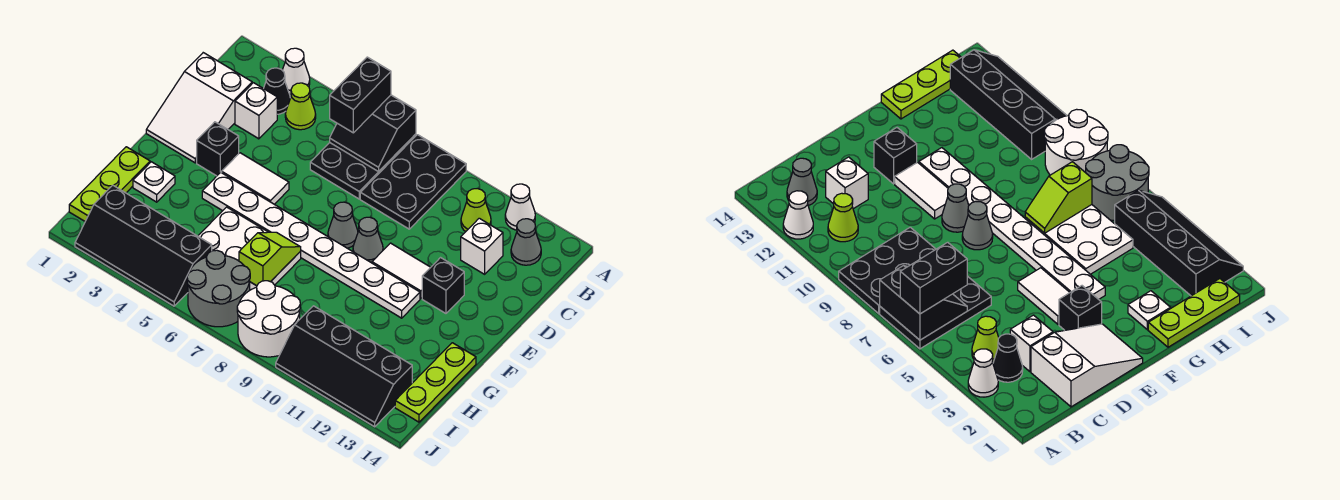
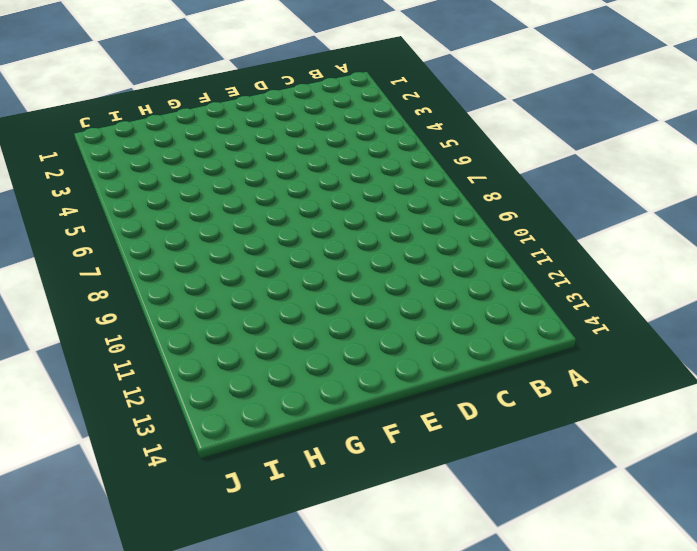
none -> white cone A3 level 1
none -> black plate A6:C7 level 1
none -> black plate A8:C9 level 1

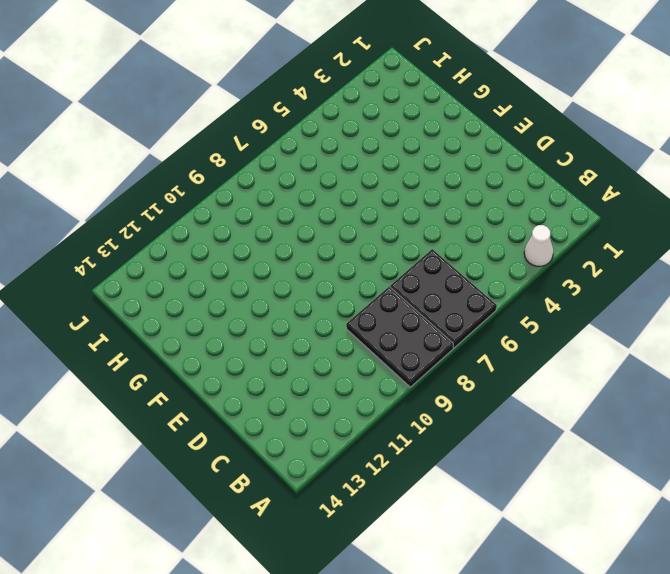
none -> white cone A12 level 1
none -> black cone B3 level 1
none -> lime cone B4 level 1

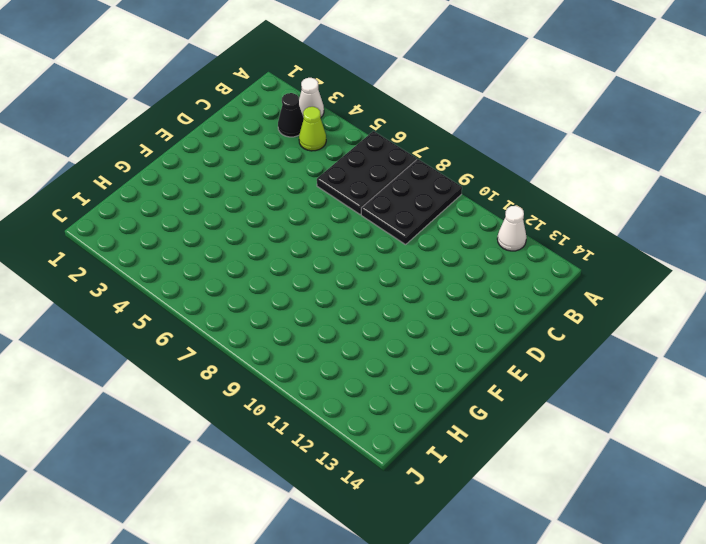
none -> lime cone B11 level 1
none -> grey cone B13 level 1
none -> white slope C1:E2 level 1 top C

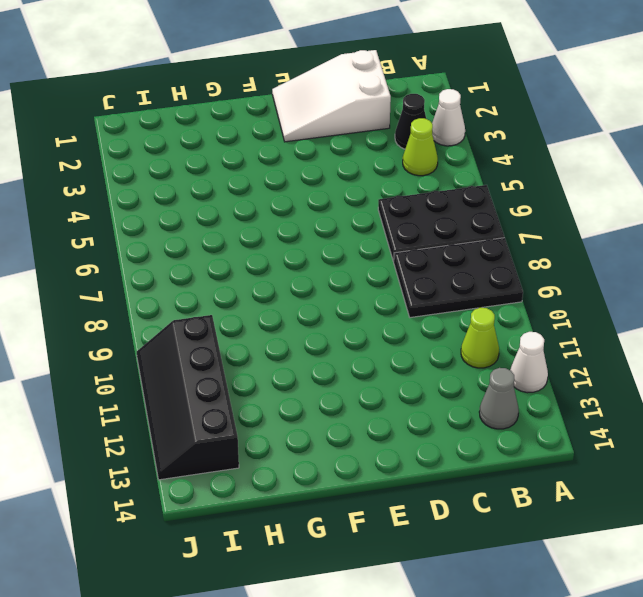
none -> white brick C3 level 1
none -> white brick C12 level 1
none -> black brick E3 level 1

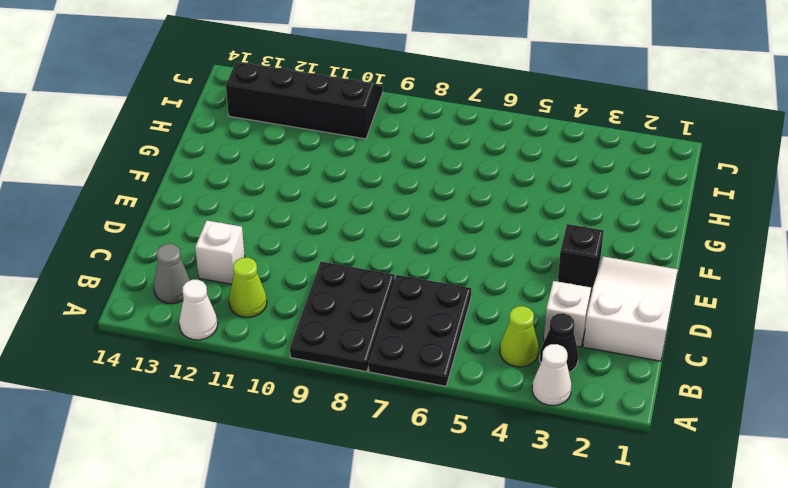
none -> white tile E4:E5 level 1
none -> grey cone E8 level 1
none -> grey cone E9 level 1

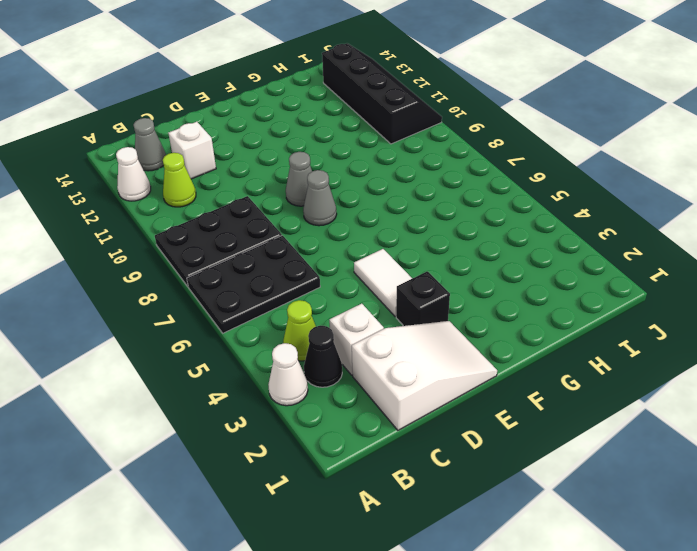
none -> white tile E10:E11 level 1
none -> black brick E12 level 1
none -> white plate F4:F11 level 1

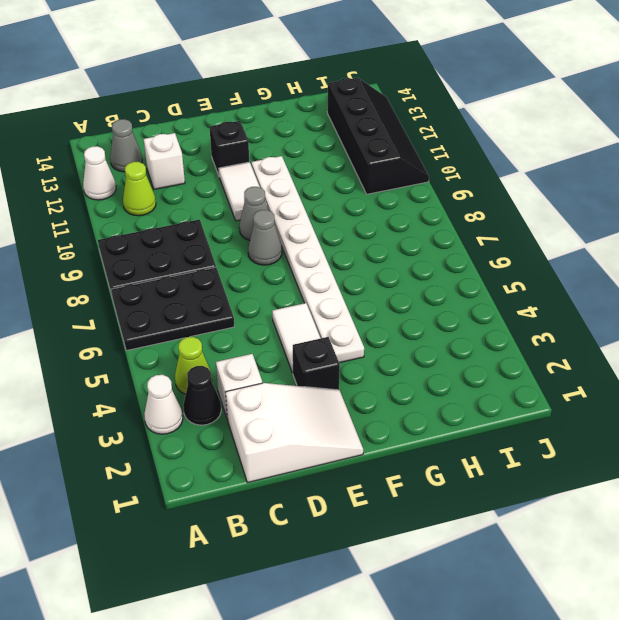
none -> lime plate G1:I1 level 1
none -> white plate G2 level 1
none -> white plate G5:H7 level 1

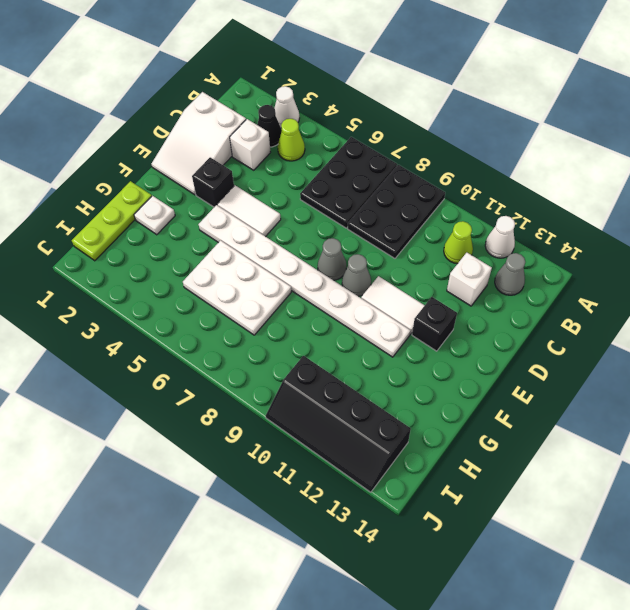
none -> lime plate G14:I14 level 1
none -> black slope I2:J5 level 1 top I
none -> grey round brick I6:J7 level 1

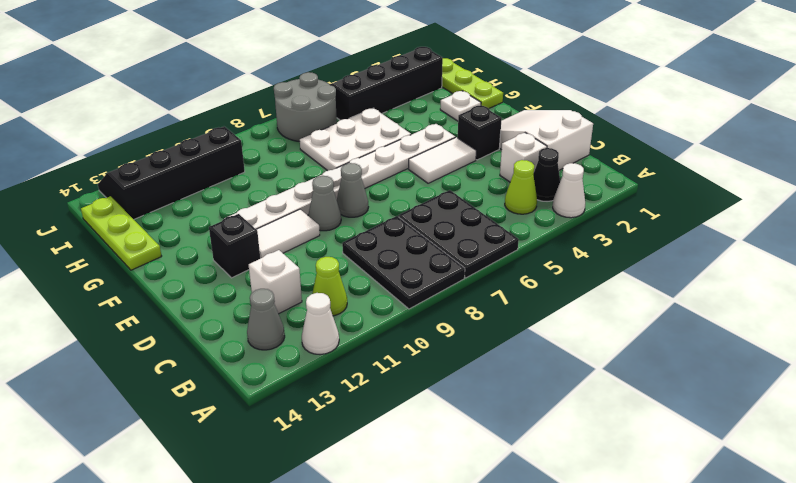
none -> white round brick I8:J9 level 1
none -> black slope A6:B7 level 2 top A
none -> lime slope G7:H7 level 2 top H

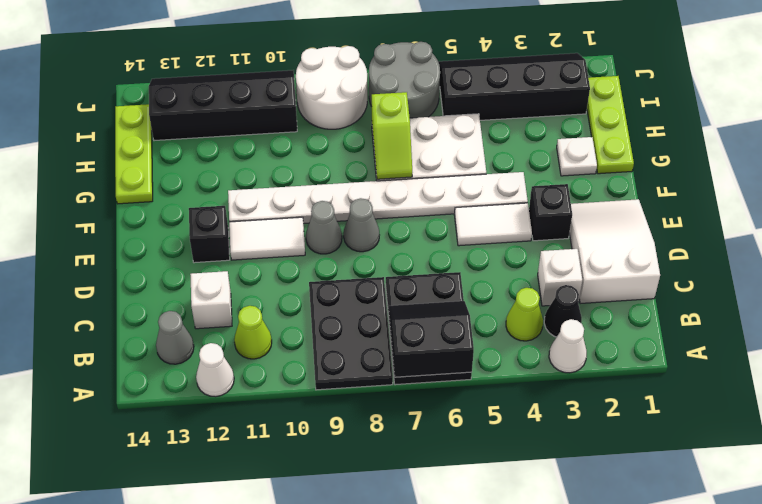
none -> black brick A6:B6 level 3

